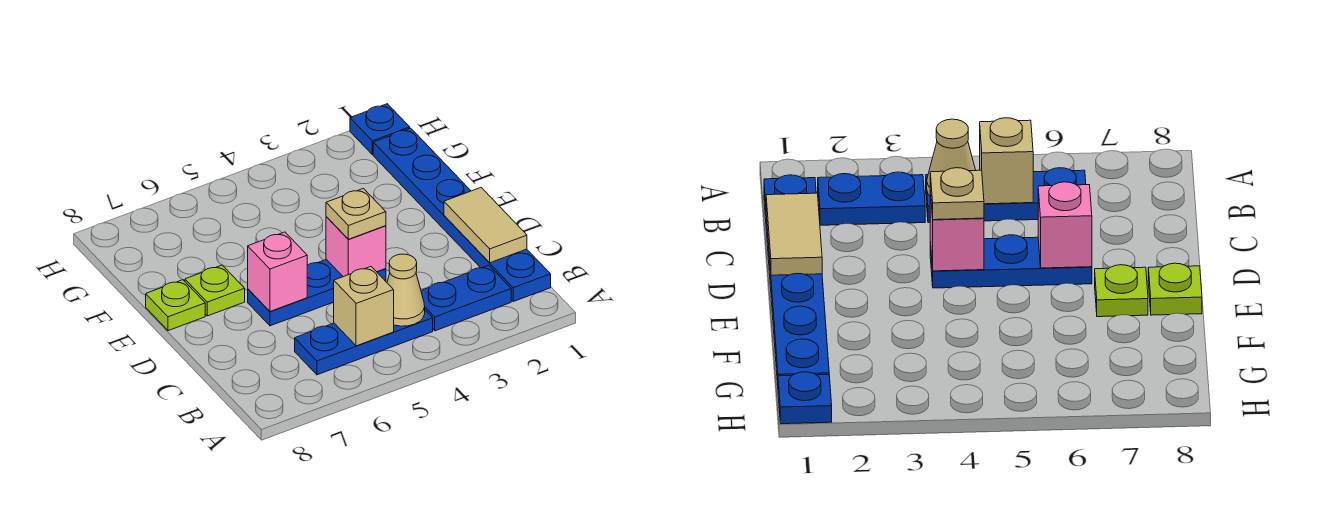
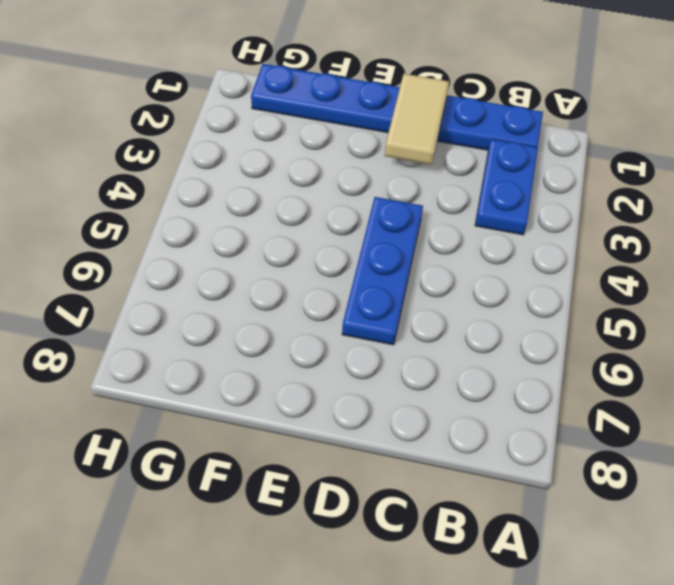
tan tile D1:D2 level 2 -> tan tile C1:D1 level 2
none -> blue plate B4:B6 level 1
none -> lime plate E7 level 1
none -> lime plate E8 level 1

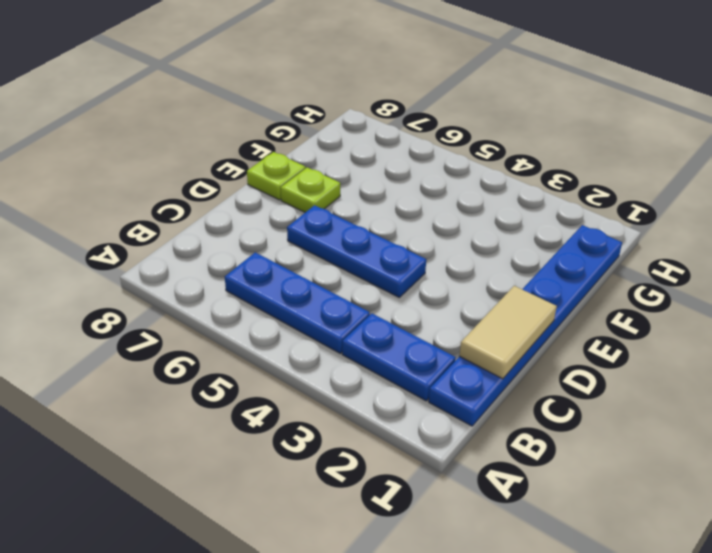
none -> blue plate H1 level 1
none -> tan cone B4 level 2
none -> tan brick B5 level 2

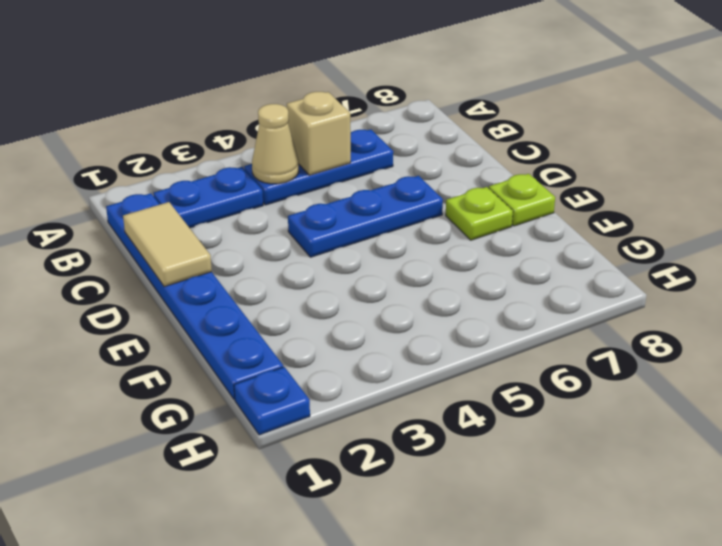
none -> pink brick D4 level 2
none -> pink brick D6 level 2
none -> tan plate D4 level 3

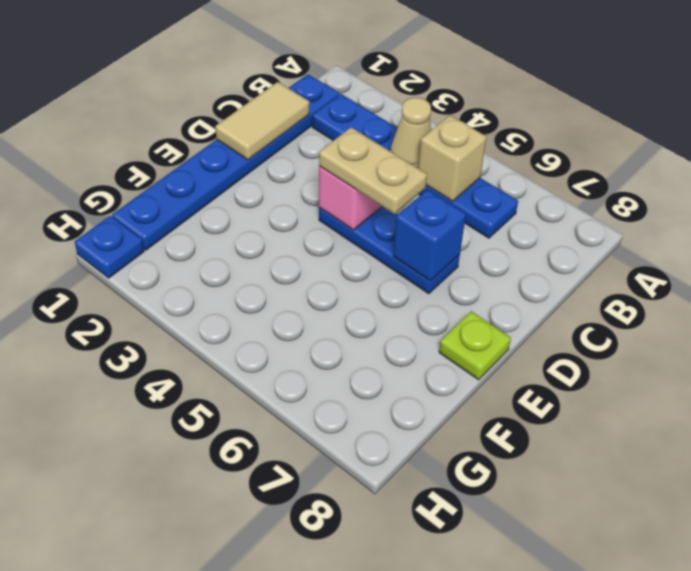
tan plate D4:D5 level 3 -> tan plate D4 level 3
blue brick D6 level 2 -> pink brick D6 level 2
none -> lime plate E7 level 1

